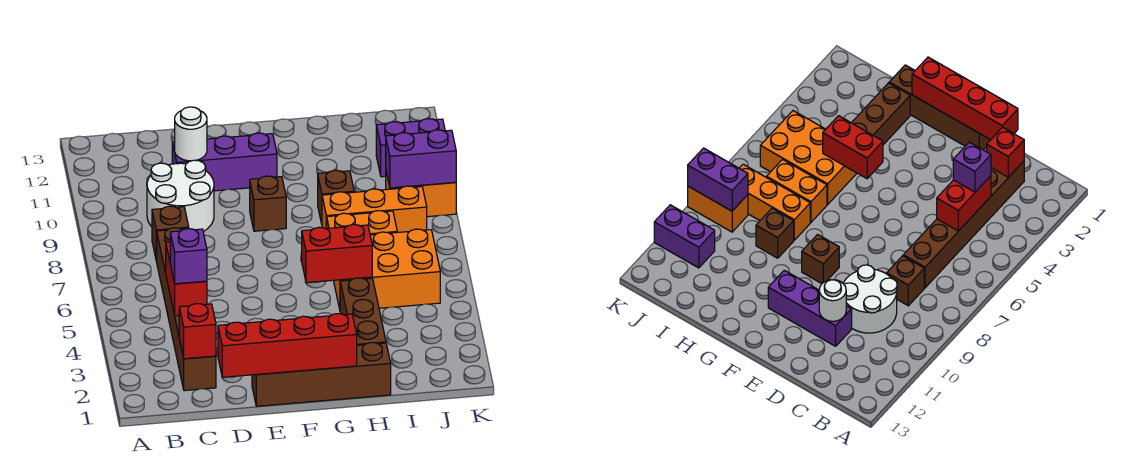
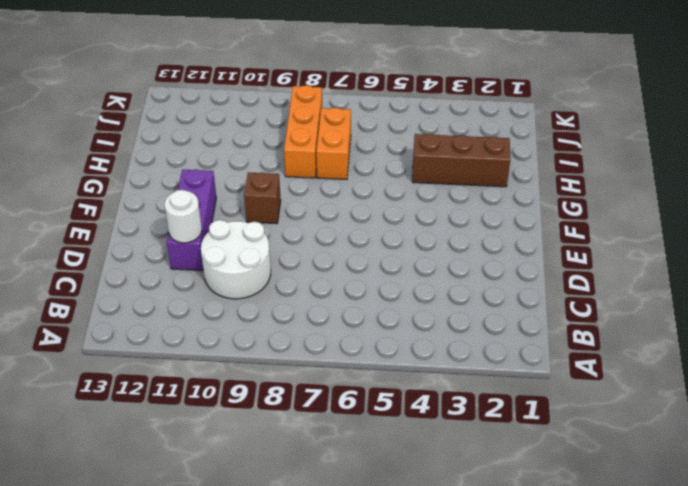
none -> brown brick C2:C7 level 1
none -> brown brick C8 level 1
none -> brown brick E1:H1 level 1

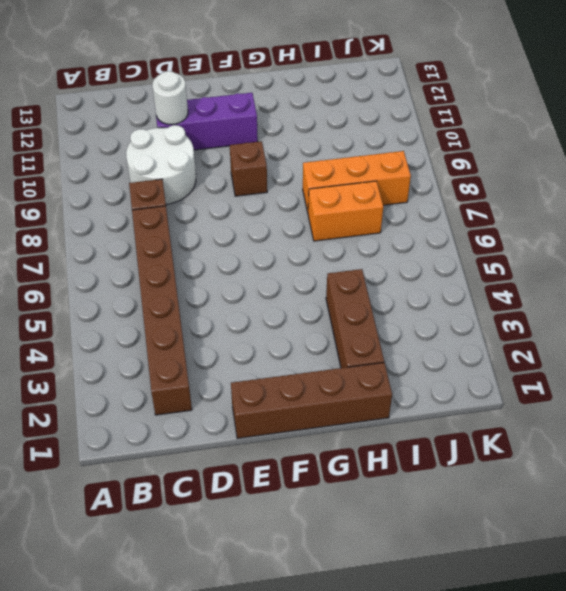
none -> orange brick H5:J6 level 1
none -> brown brick H9 level 1
none -> orange brick J9:K9 level 1

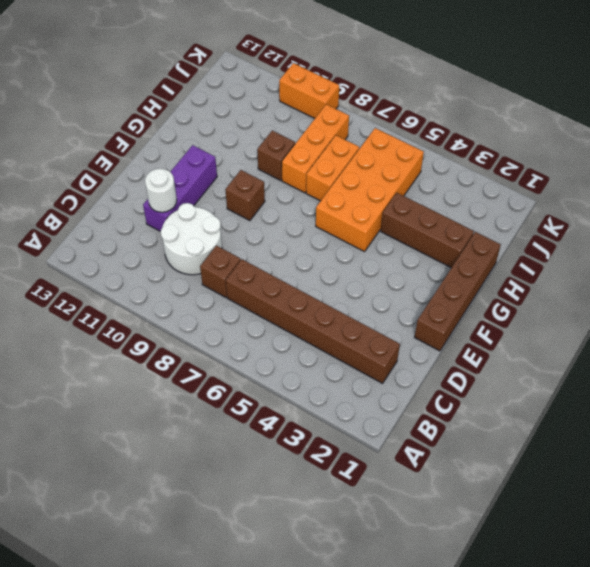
orange brick G5:J6 level 1 -> orange brick H5:J6 level 1
orange brick K9:K10 level 1 -> orange brick J9:K9 level 1
none -> purple brick J11:K11 level 1
none -> red brick C2 level 2
none -> red brick C4:C5 level 2

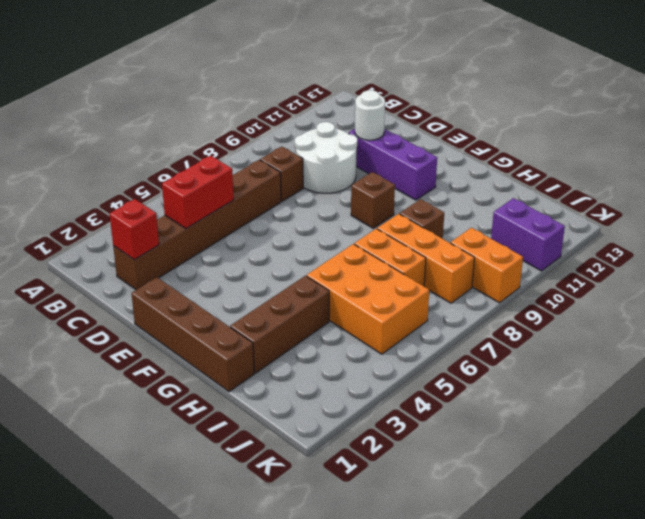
none -> red brick D1:G1 level 2
none -> red brick G5:H5 level 2
none -> purple brick J9:K9 level 2

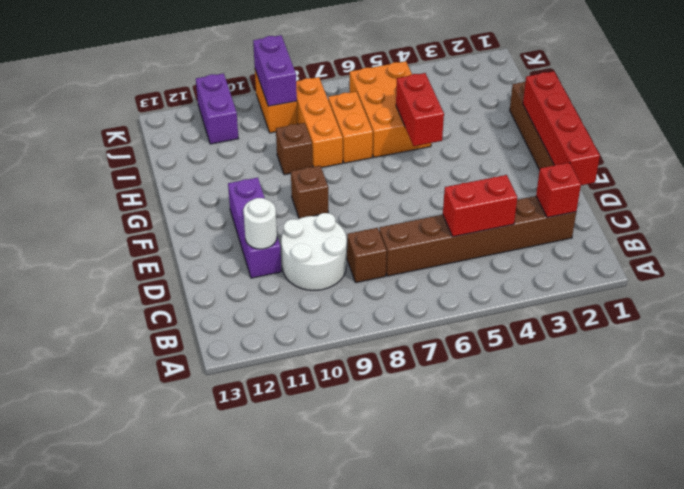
none -> brown brick H2:H4 level 1
none -> purple brick C4 level 3

